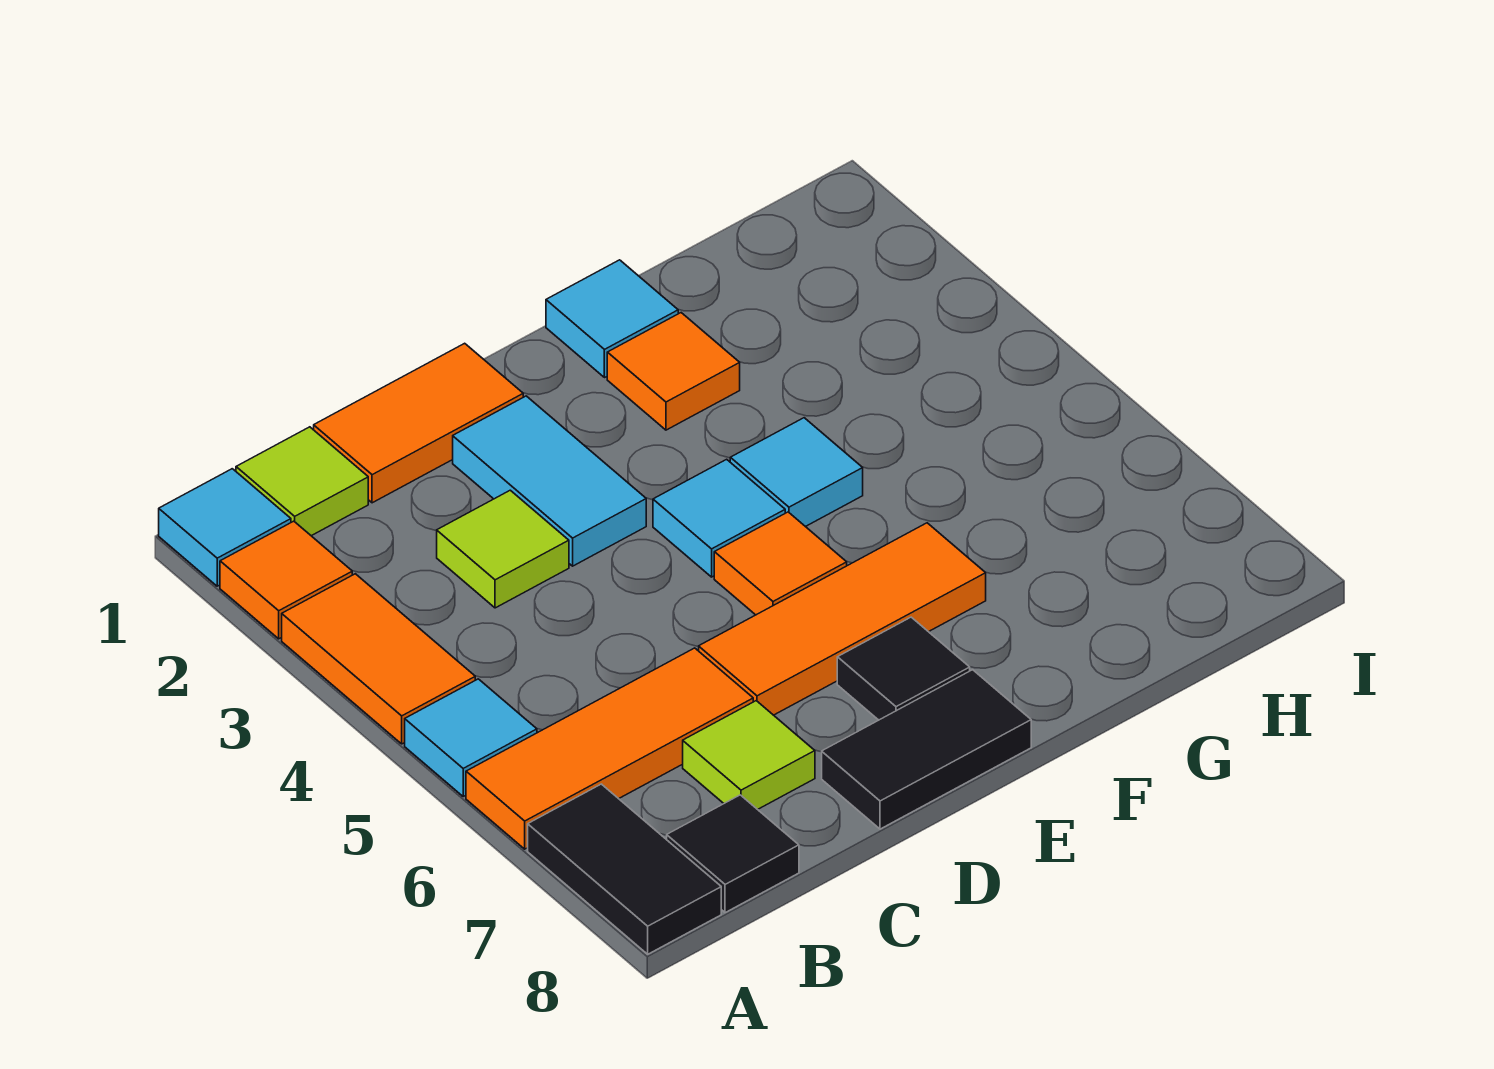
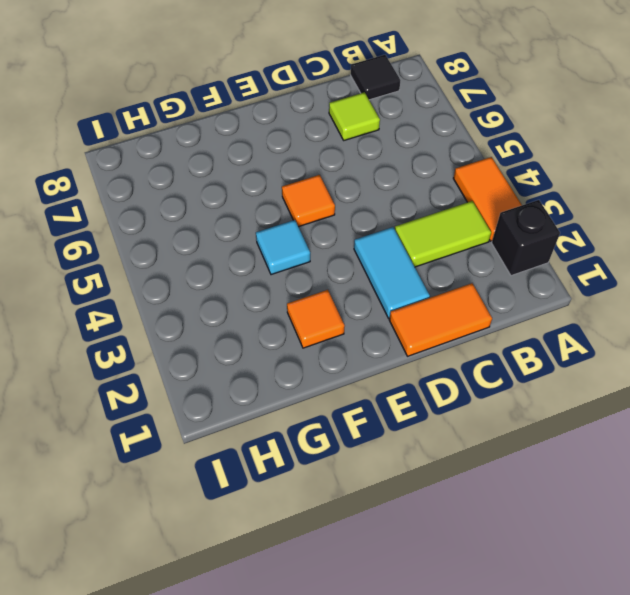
black brick A2 level 1 -> orange tile A2 level 1
lime tile B3:C3 level 1 -> lime tile C3 level 1
none -> cyan tile A1 level 1
none -> cyan tile A5 level 1
none -> orange tile A6:C6 level 1

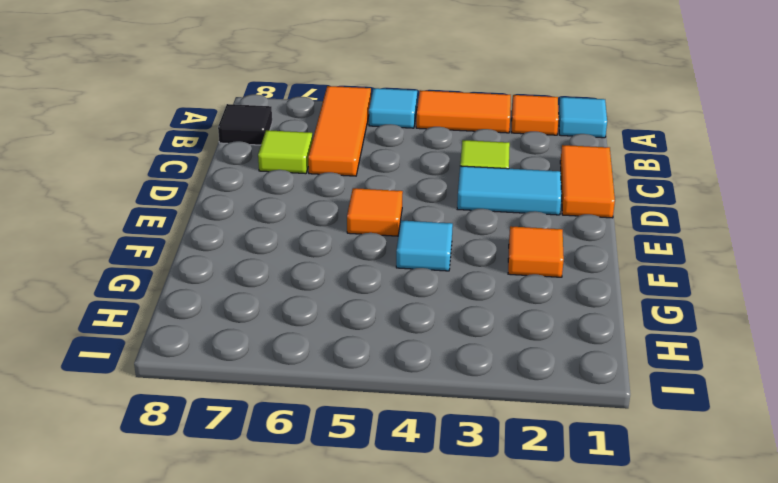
none -> black tile A7:A8 level 1
none -> lime tile B1 level 1
none -> orange tile D6:F6 level 1

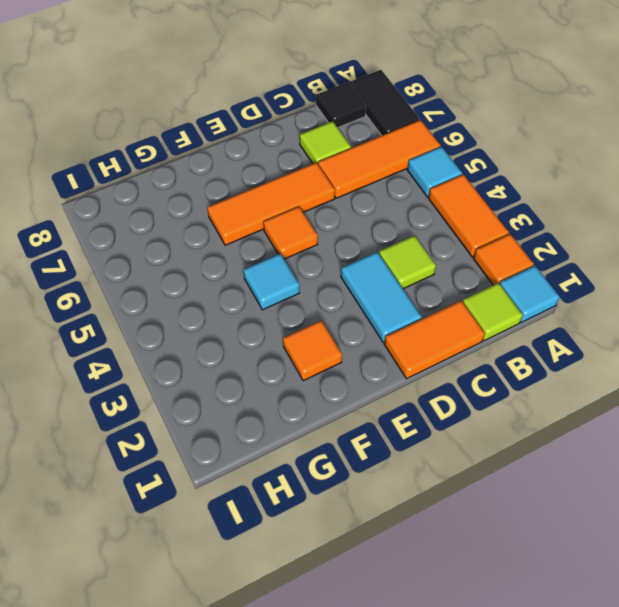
none -> black tile D8:E8 level 1
none -> cyan tile E4 level 1
none -> black tile E7 level 1

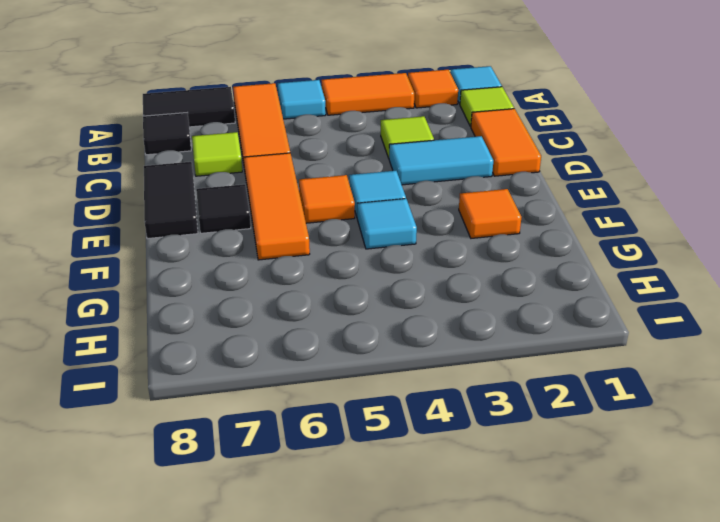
none -> cyan tile F1 level 1

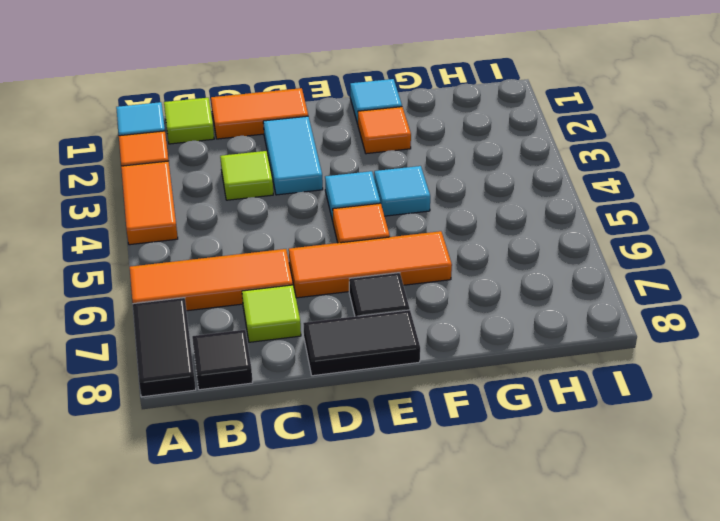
none -> cyan tile A5 level 1

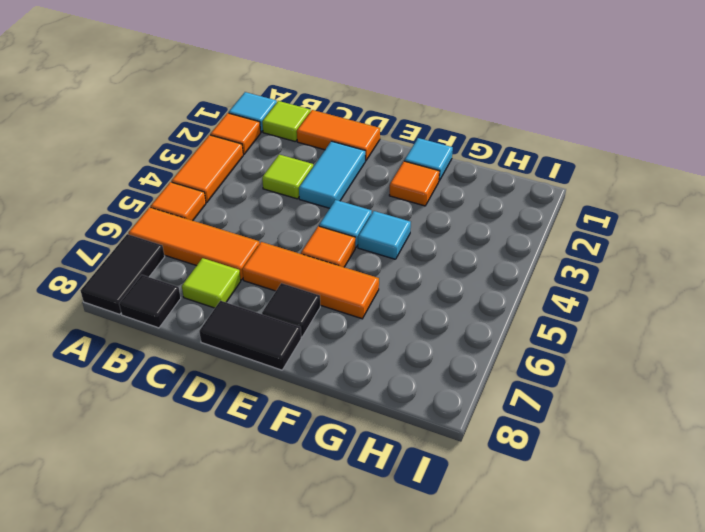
orange tile A5 level 1 -> cyan tile A5 level 1

